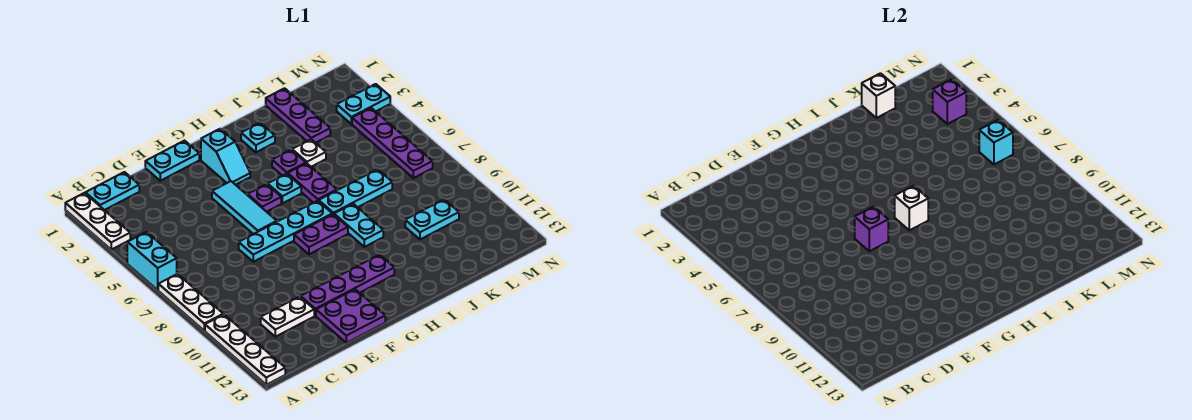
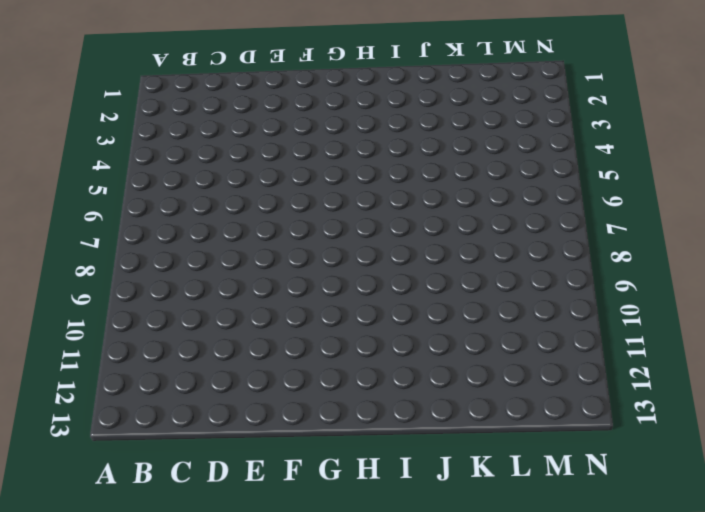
none -> white plate A1:A3 level 1
none -> cyan brick A5:A6 level 1
none -> white plate A7:A9 level 1
none -> white plate A10:A13 level 1

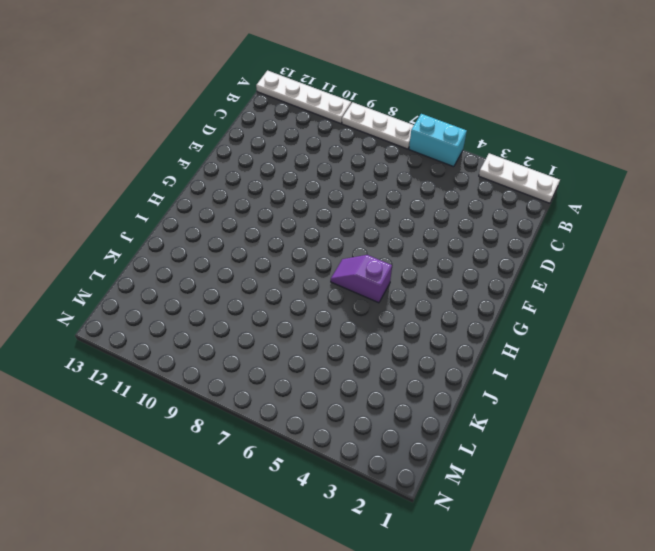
purple slope H5:H6 level 1 top 5 -> cyan plate H5 level 1
none -> cyan plate B1:C1 level 1
none -> white plate C11:D11 level 1
none -> cyan plate E1:F1 level 1
none -> cyan plate E7:H7 level 1

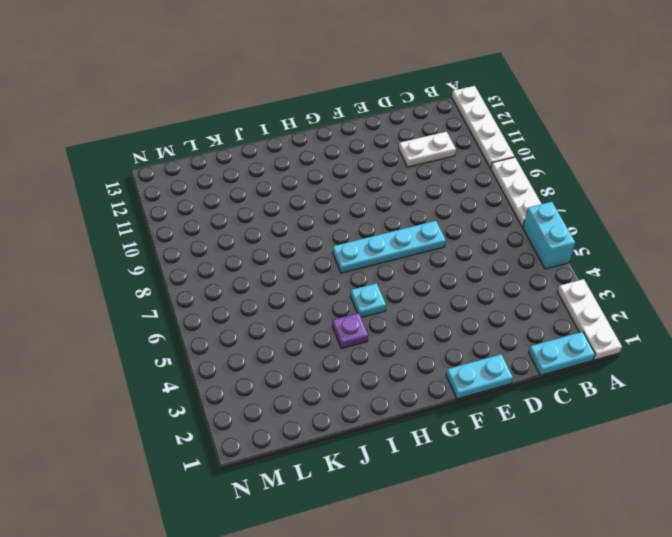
none -> purple plate E11:H11 level 1
none -> purple plate E12:F13 level 1
none -> cyan tile F4:F6 level 1
none -> cyan slope G2:G3 level 1 top 2

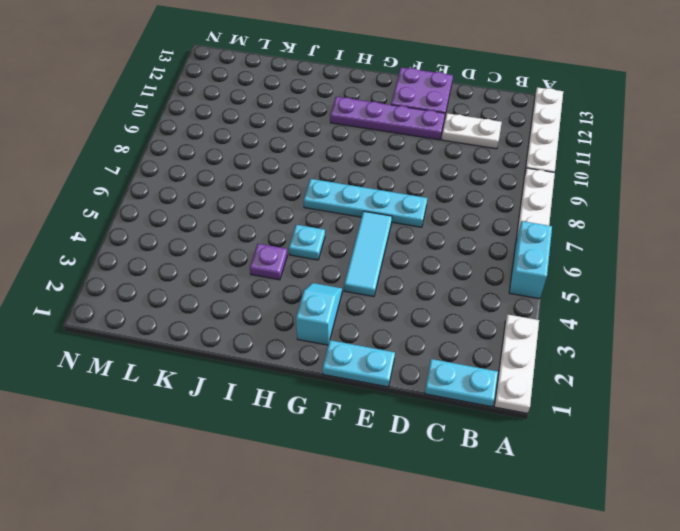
none -> purple plate G5 level 1
none -> purple plate G8:H8 level 1
none -> cyan plate I2 level 1
none -> purple plate I5:I6 level 1

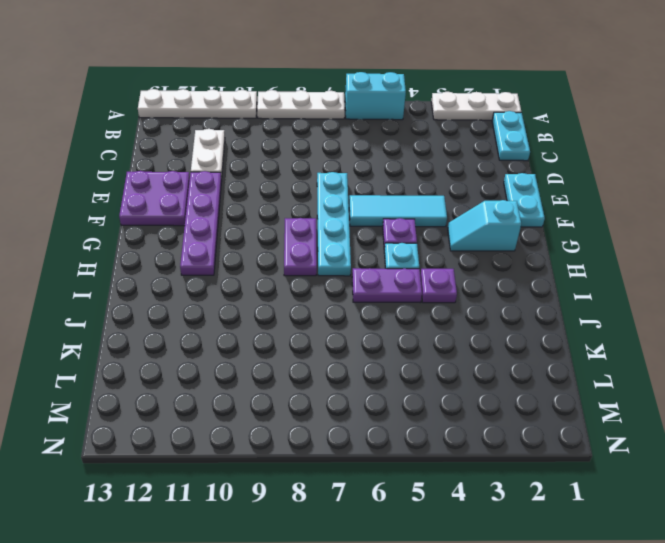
none -> cyan plate I2 level 1
none -> cyan plate I7:K7 level 1
none -> cyan plate I8:I9 level 1
none -> white plate J4 level 1

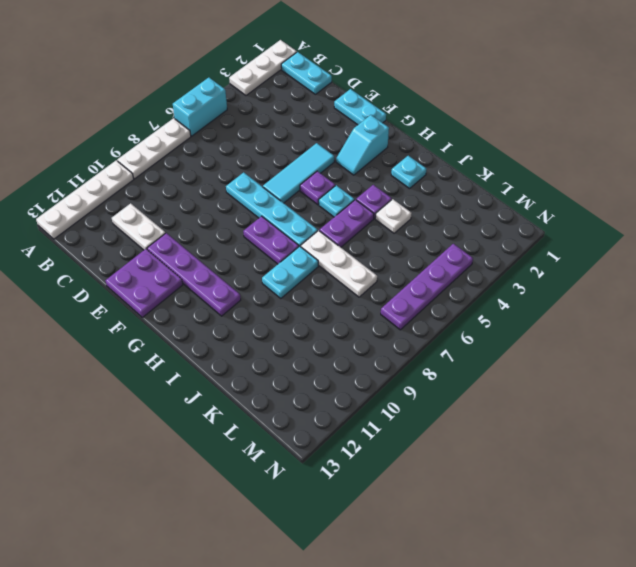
white plate I7:K7 level 1 -> cyan plate I7:K7 level 1
none -> purple plate K1:K3 level 1
none -> cyan plate K10:L10 level 1
none -> cyan plate M3:N3 level 1
none -> purple brick F7 level 2

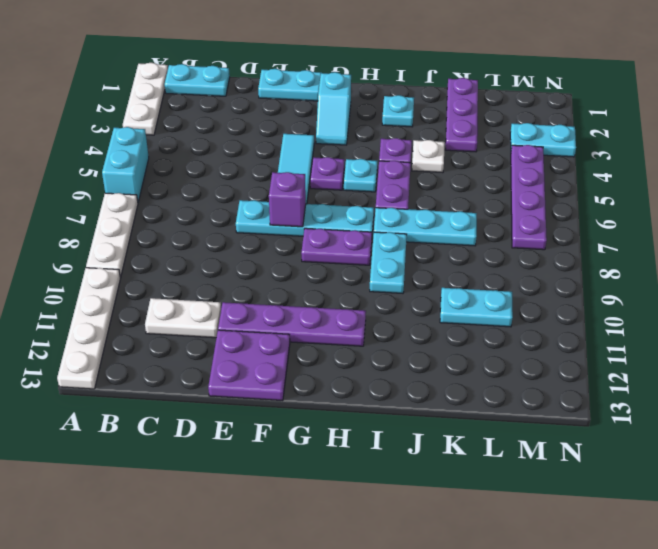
none -> white brick H7 level 2
none -> white brick K1 level 2
none -> purple brick M3 level 2
none -> cyan brick M6 level 2

